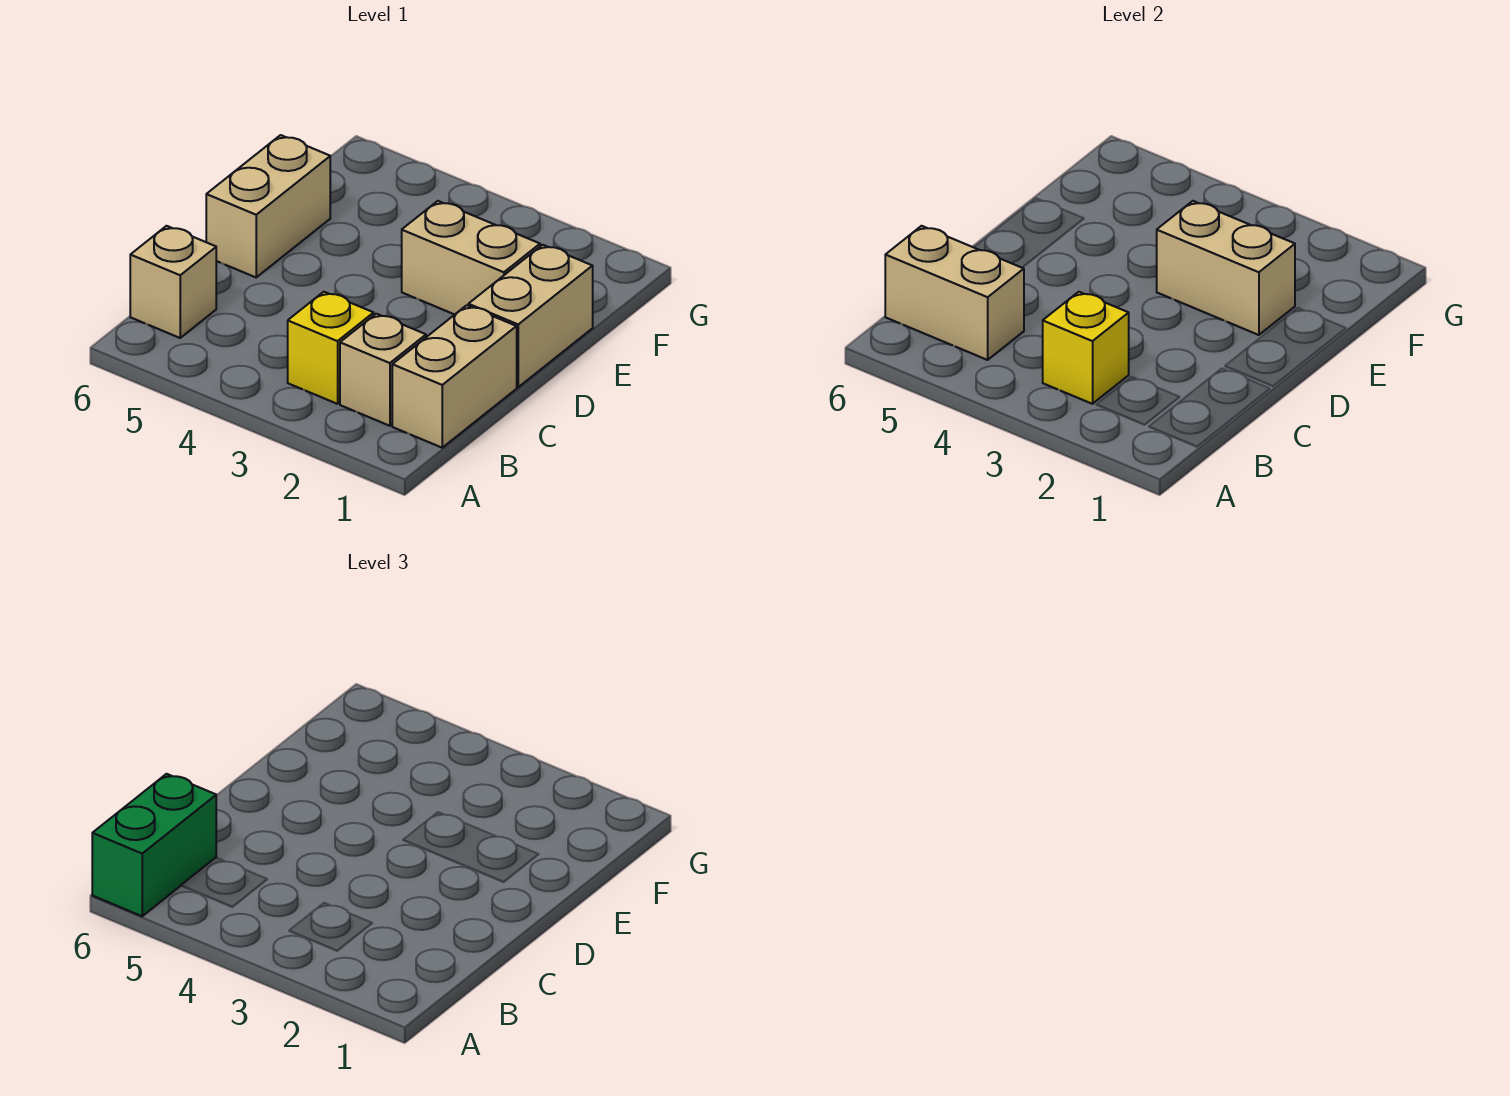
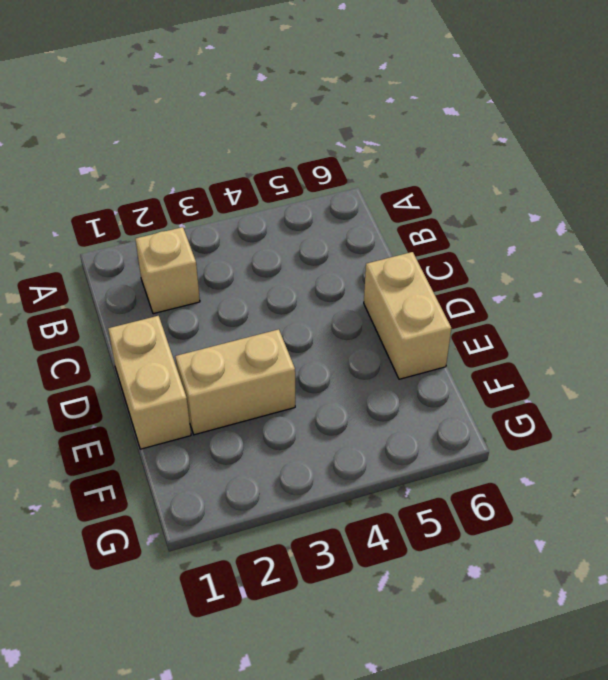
none -> tan brick B1:C1 level 1
none -> yellow brick B3 level 1

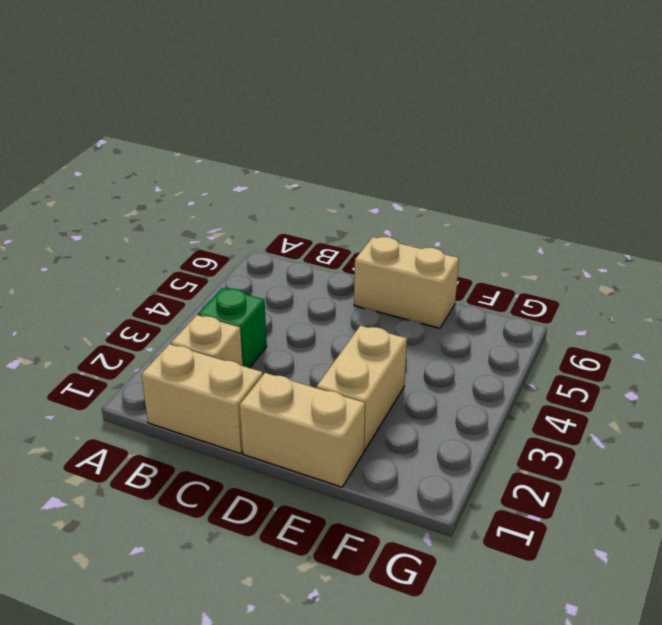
green brick B3 level 1 -> yellow brick B3 level 1
none -> tan brick B6 level 1
none -> yellow brick B3 level 2

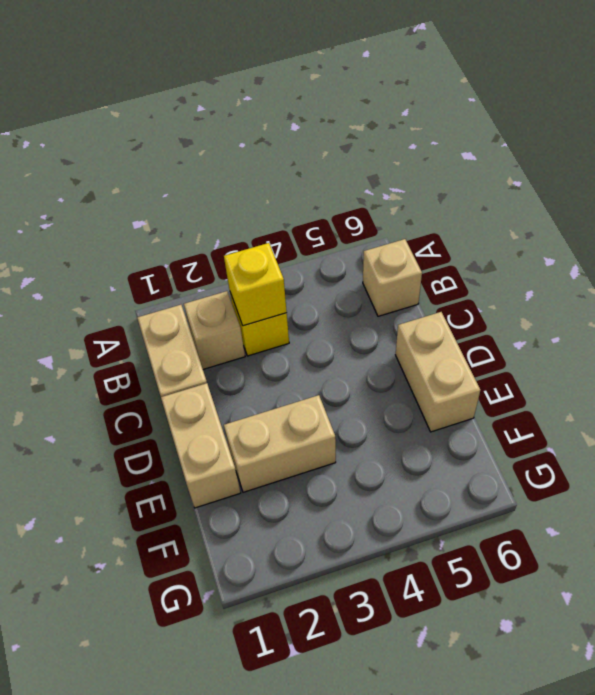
none -> tan brick B5:B6 level 2
none -> tan brick E2:E3 level 2

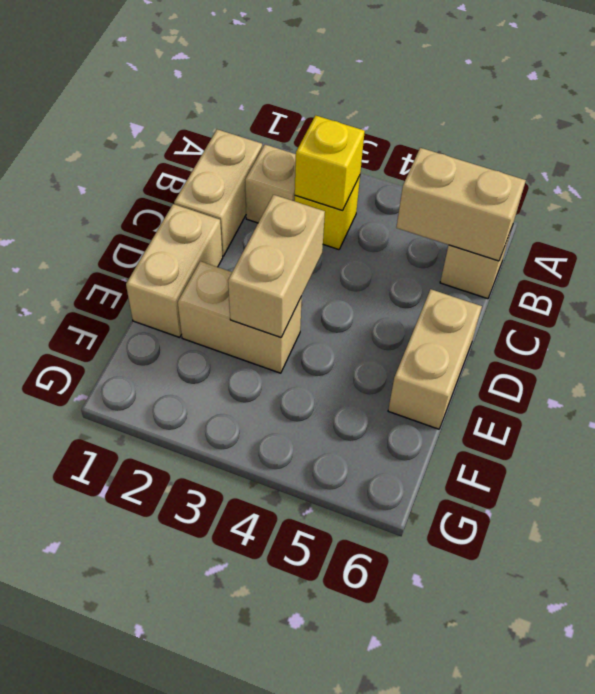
tan brick D3:E3 level 2 -> tan brick E2:E3 level 2
none -> green brick A6:B6 level 3

